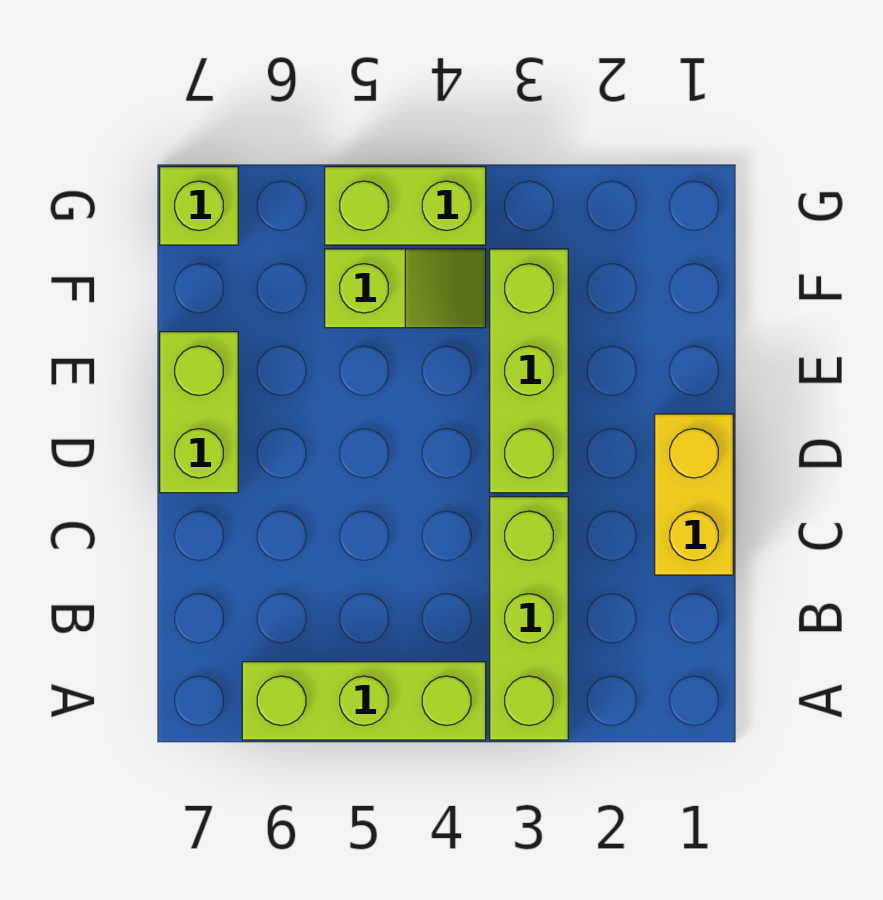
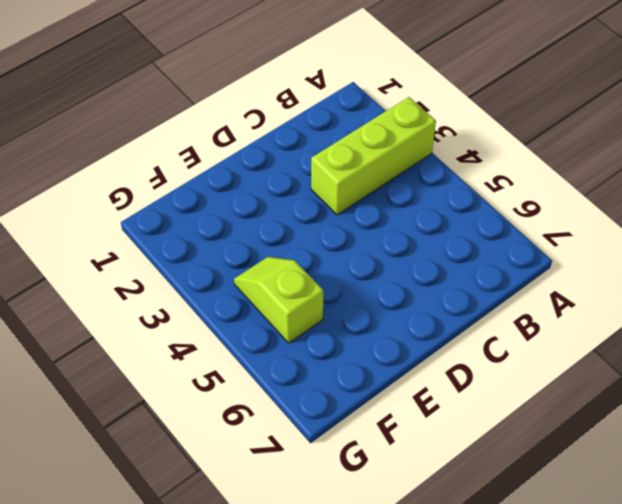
none -> lime brick A4:A6 level 1
none -> yellow brick C1:D1 level 1

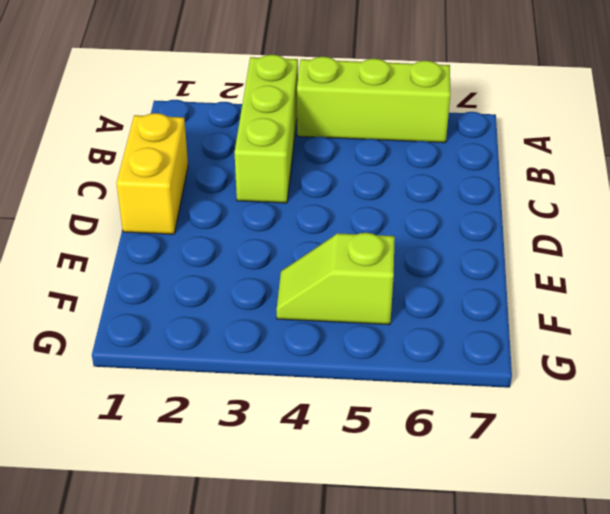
none -> lime brick D3:F3 level 1
none -> lime brick D7:E7 level 1

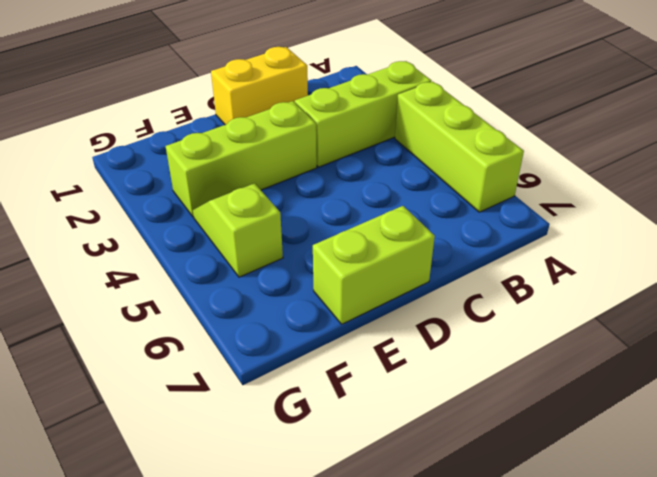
none -> lime brick G4:G5 level 1
none -> lime brick G7 level 1

